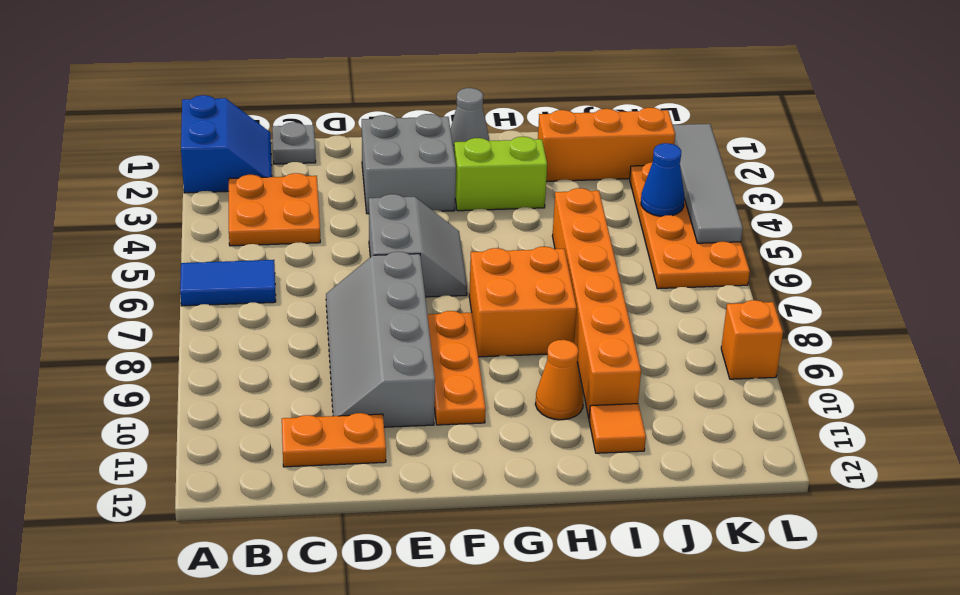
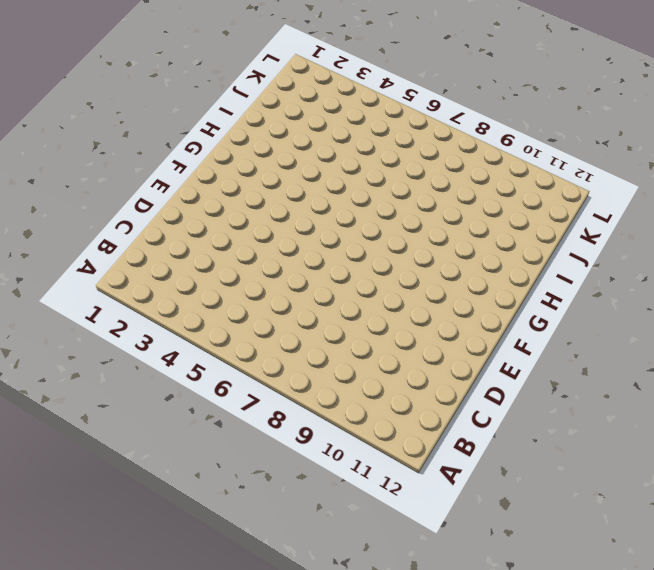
none -> blue slope A1:B2 level 1 top A
none -> blue tile A6:B6 level 1
none -> orange plate B3:C4 level 1

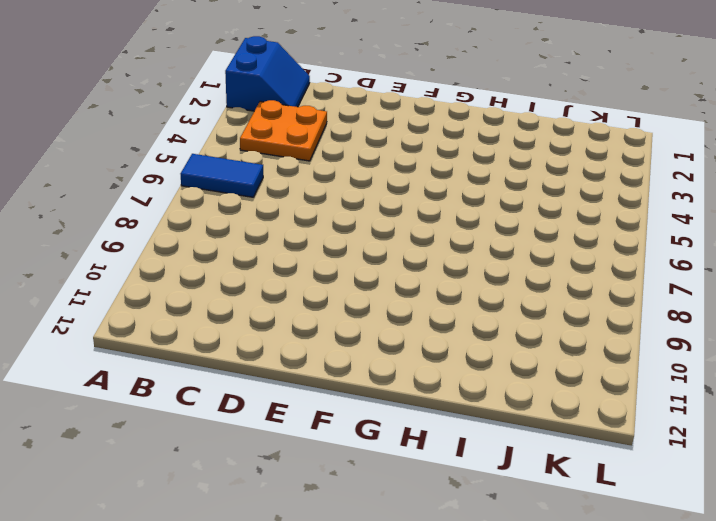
none -> grey plate C1 level 1
none -> orange plate C11:D11 level 1
none -> grey slope D7:E10 level 1 top E

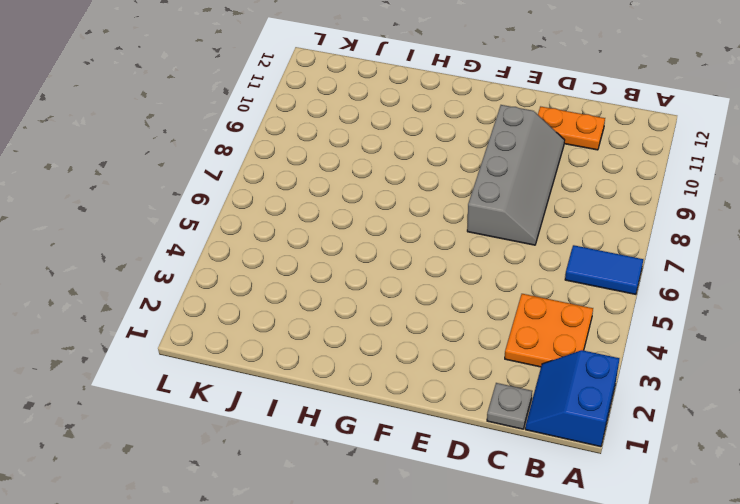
none -> grey brick E2:F3 level 1
none -> grey slope E5:F6 level 1 top E
none -> orange plate F8:F10 level 1

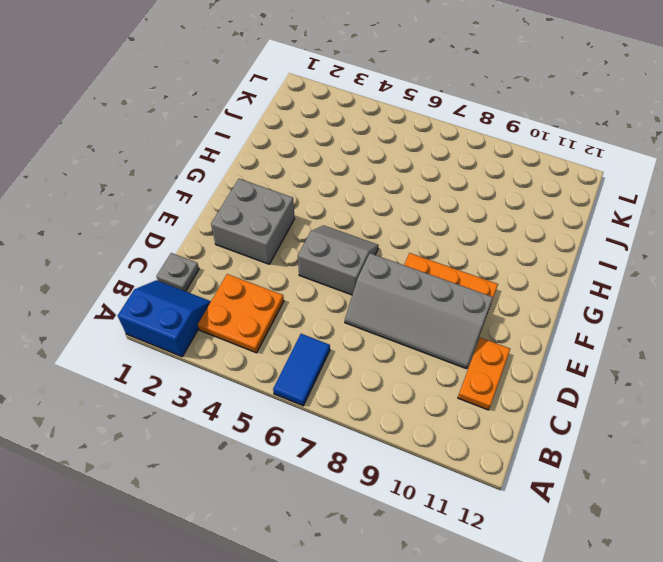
none -> grey cone G1 level 1
none -> lime brick G3:H3 level 1
none -> orange brick G7:H8 level 1

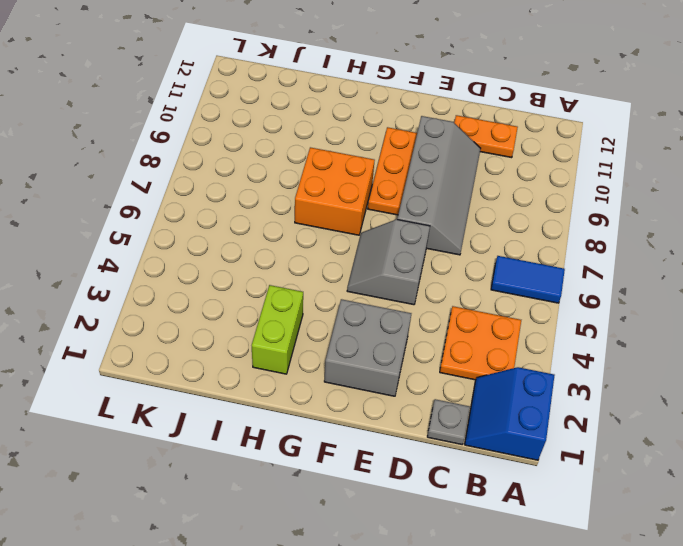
lime brick H2:H3 level 1 -> lime brick G3:H3 level 1
none -> grey cone G1 level 1
none -> orange cone H10 level 1
none -> orange brick I2:K2 level 1

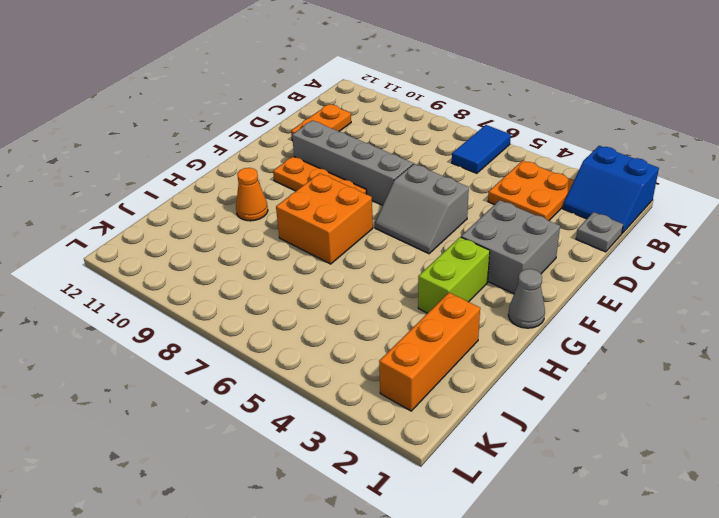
none -> orange brick I5:I10 level 1
none -> orange tile I11 level 1
none -> orange plate K3:L6 level 1

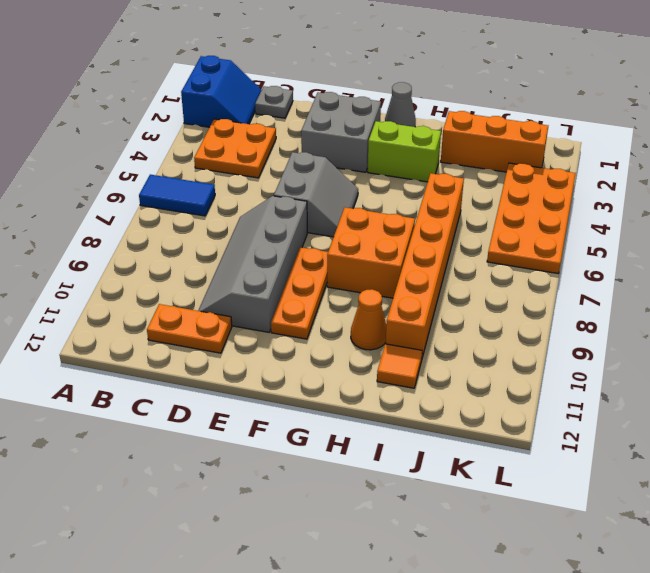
none -> orange brick L9 level 1
none -> blue cone K4 level 2
none -> grey tile L2:L5 level 2

